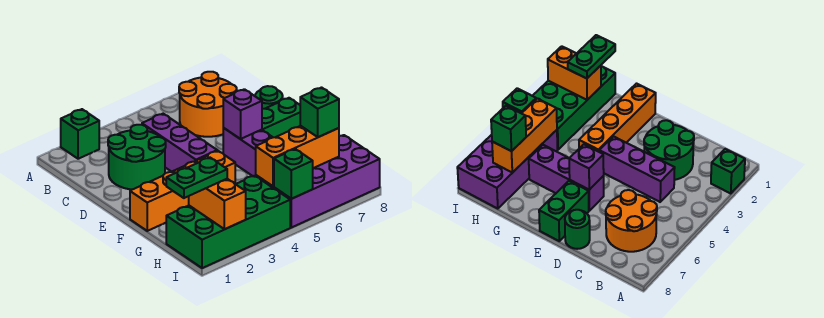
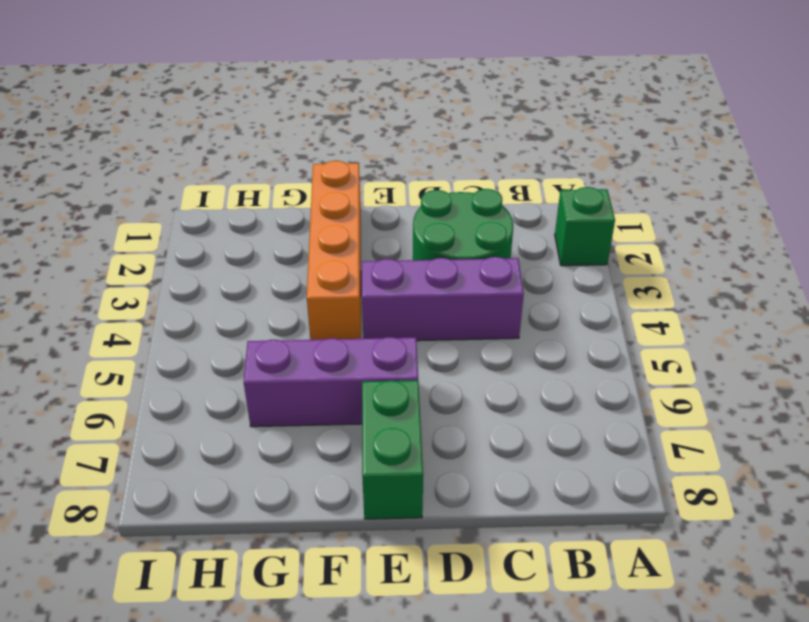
none -> orange round brick B6:C7 level 1
none -> green round brick D8 level 1
none -> green brick H1:I4 level 1

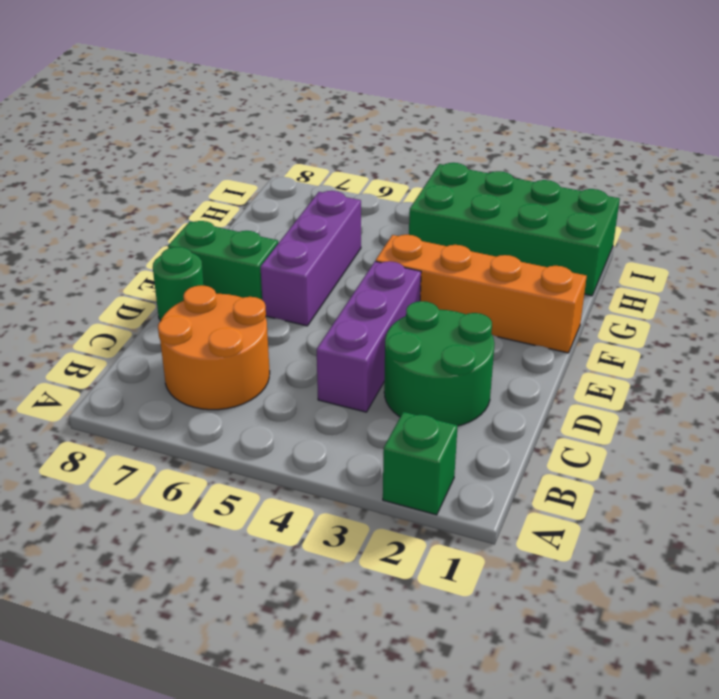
none -> purple brick H5:I8 level 1
none -> purple brick E6 level 2
none -> orange brick H2:I2 level 2

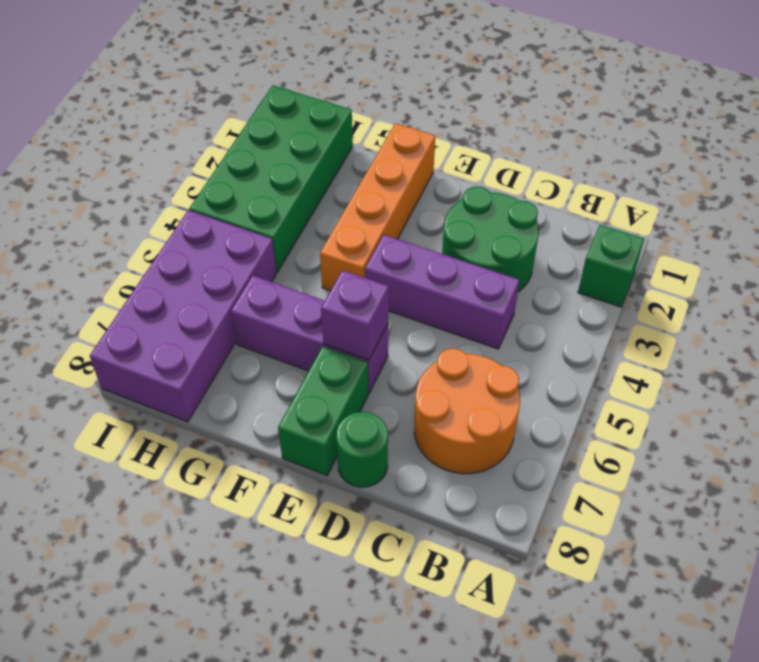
none -> orange brick H2:I2 level 2
none -> orange brick H5:H7 level 2
none -> green brick I5 level 2

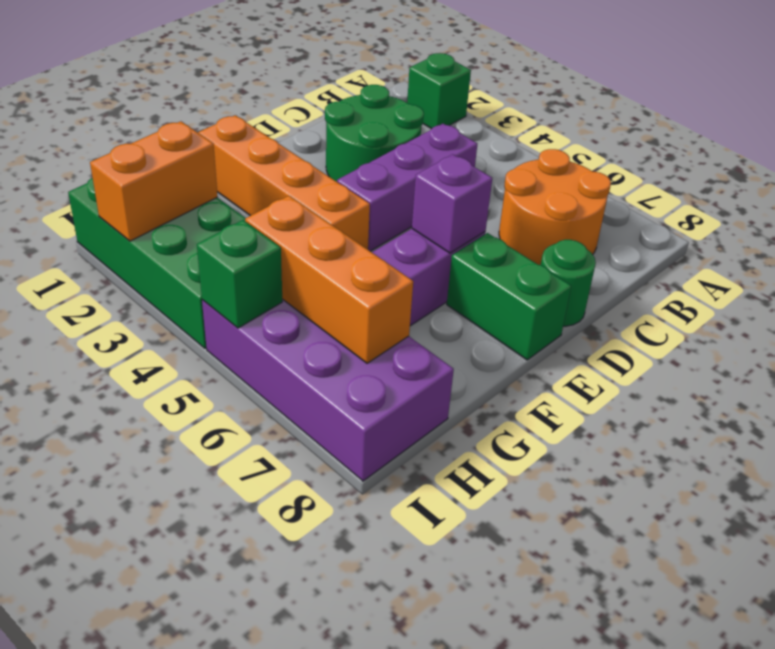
none -> green plate H1:H2 level 3
none -> green brick H7 level 3

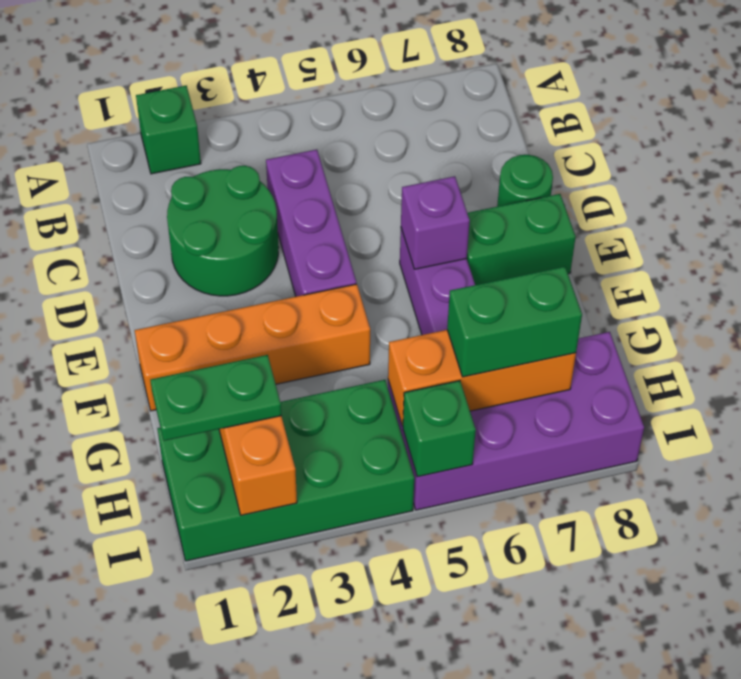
green brick H6:H7 level 3 -> green brick H7 level 3
none -> orange round brick B6:C7 level 1

